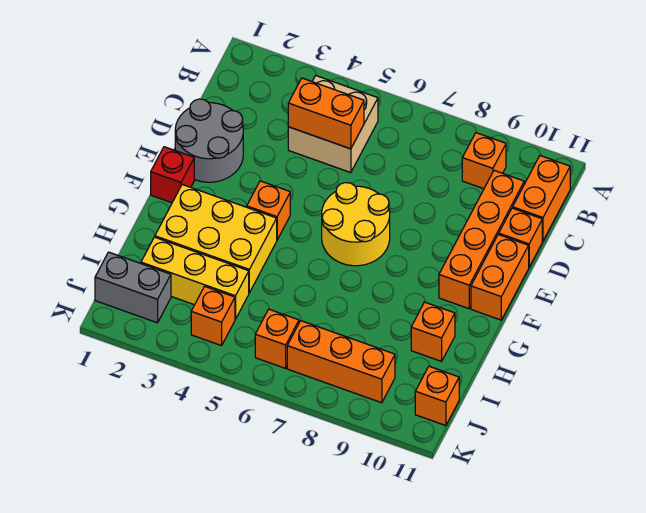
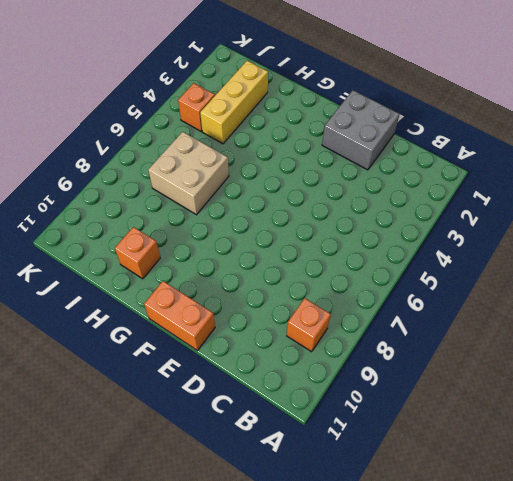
grey brick D1:E2 level 1 -> grey round brick D1:E2 level 1
tan brick H6:I7 level 1 -> tan brick B4:C5 level 1
none -> orange brick B11:C11 level 1
none -> orange brick C10:F10 level 1
none -> orange brick D11 level 1

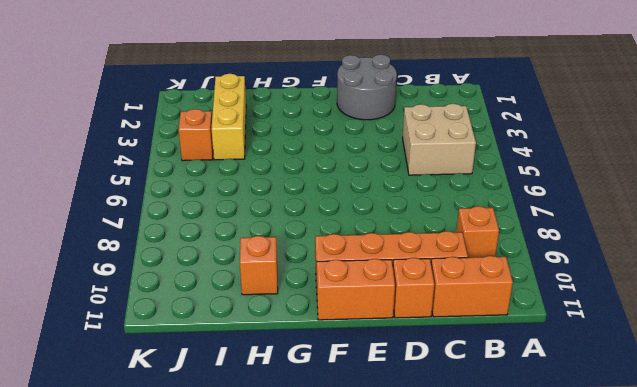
none -> yellow round brick E6:F7 level 1
none -> red brick F1 level 1
none -> orange brick F4 level 1

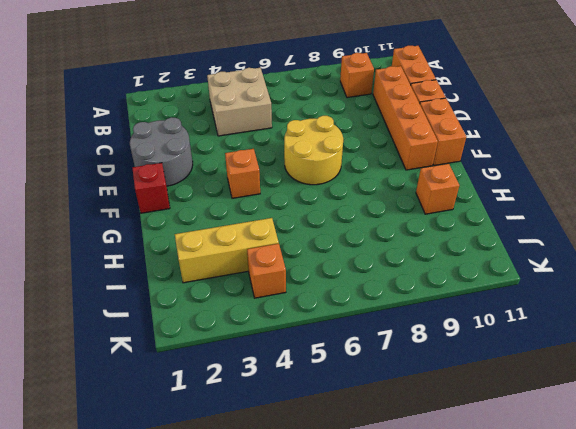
none -> yellow brick G2:H4 level 1
none -> grey brick J1:J2 level 1
none -> orange brick J6 level 1

